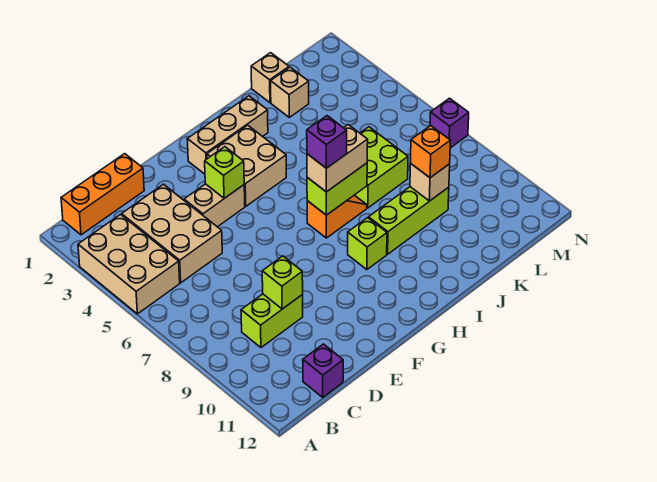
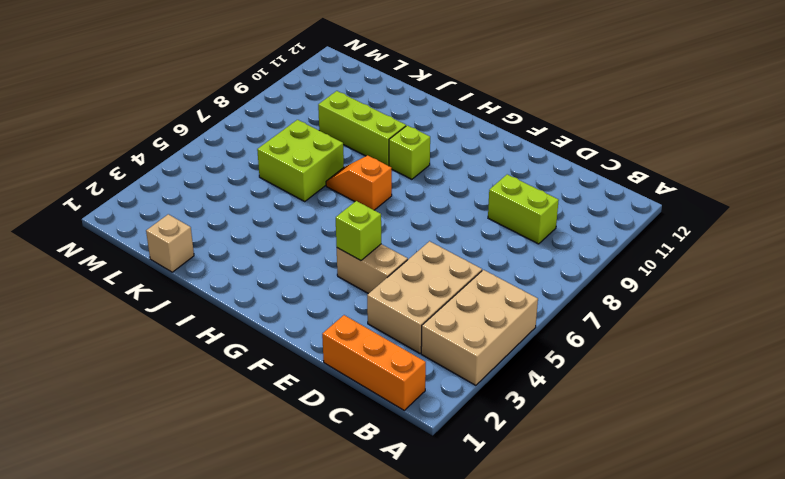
none -> purple brick C12 level 1
none -> tan brick G2:I2 level 1
none -> tan brick G3:H4 level 1

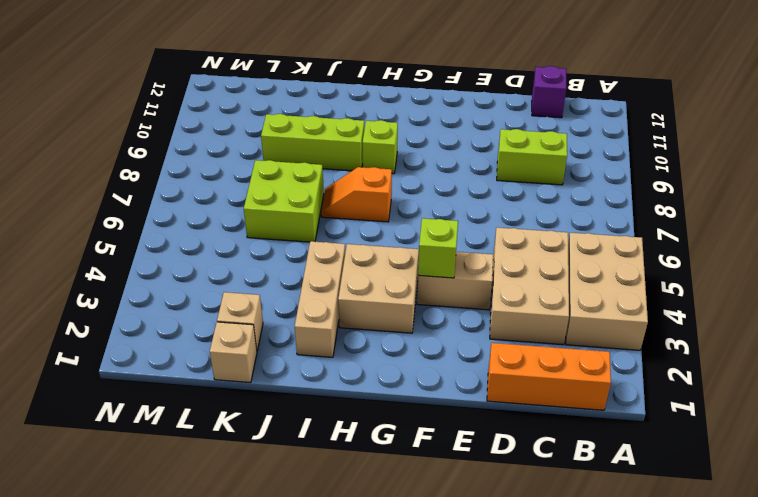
tan brick I2:I4 level 1 -> tan brick G2:I2 level 1
none -> purple brick N7 level 1
none -> lime brick D9 level 2
none -> lime brick H7:I7 level 2

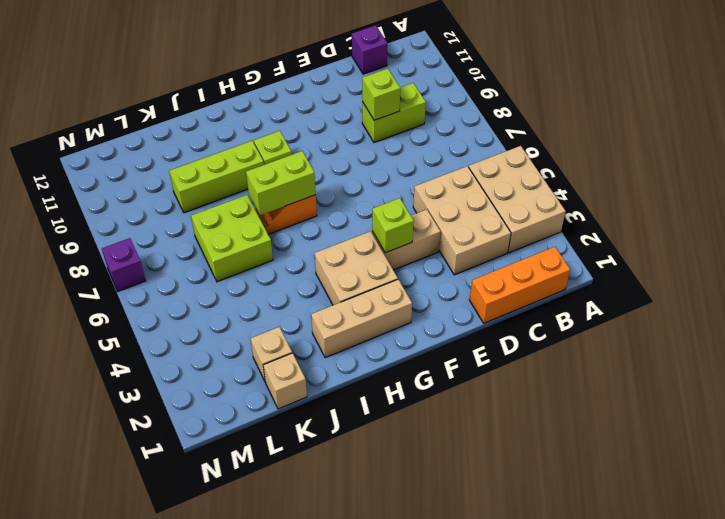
none -> tan brick K9 level 2
none -> tan brick H7:I7 level 3
none -> orange brick K9 level 3

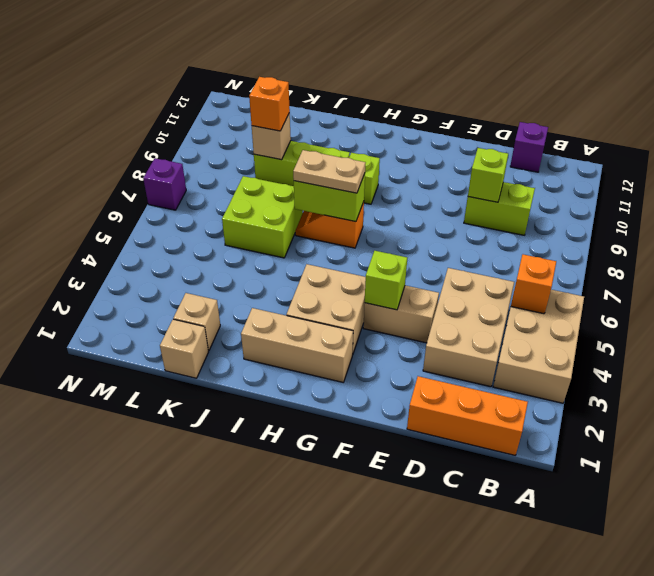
orange brick B5 level 2 -> none
tan plate H7:I7 level 3 -> tan brick H7:I7 level 3
none -> purple brick H7 level 4

